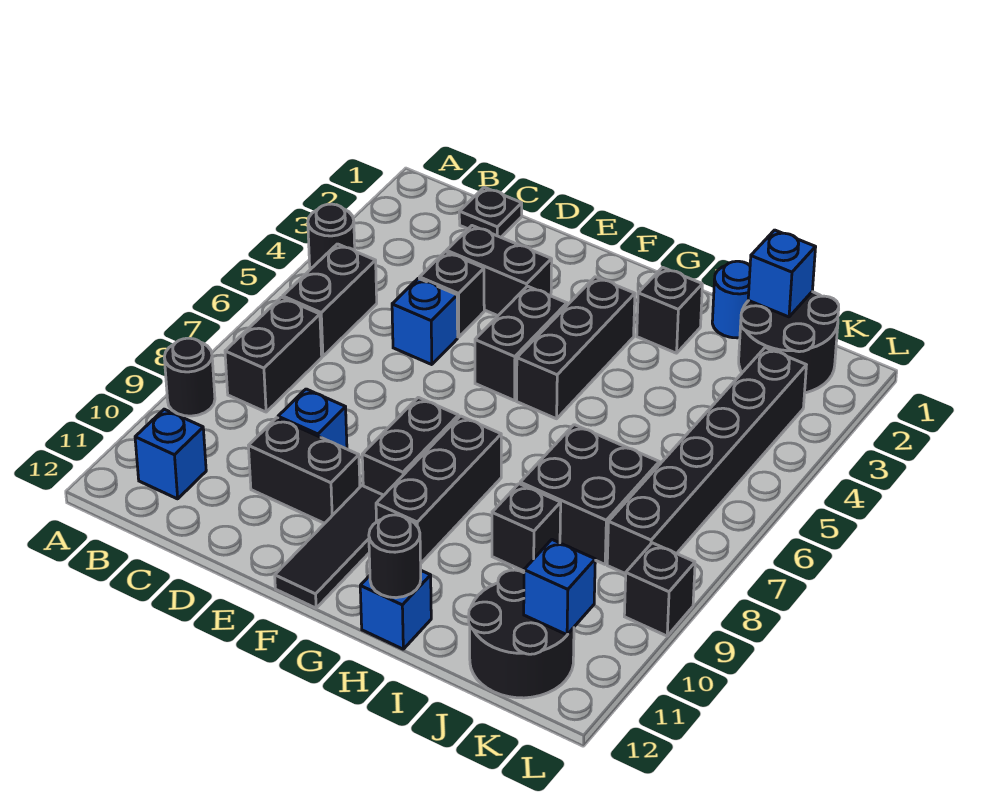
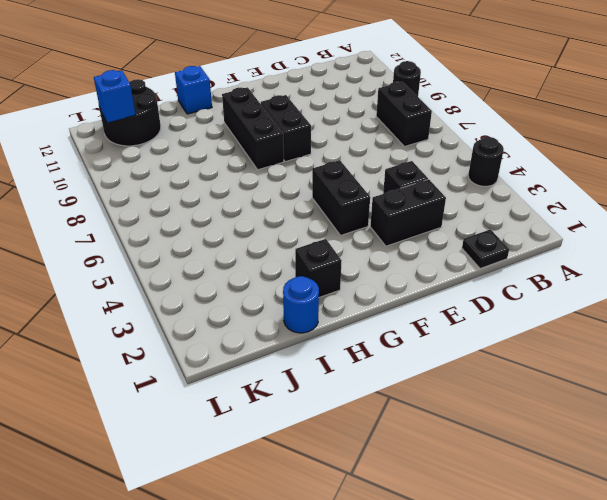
none -> black brick B5:B6 level 1
none -> blue brick B11 level 1
none -> blue brick D5 level 1

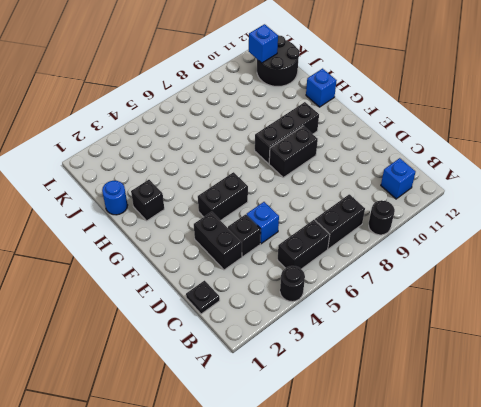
none -> blue brick D9 level 1
none -> black brick D10:E10 level 1
none -> black tile F10:F12 level 1

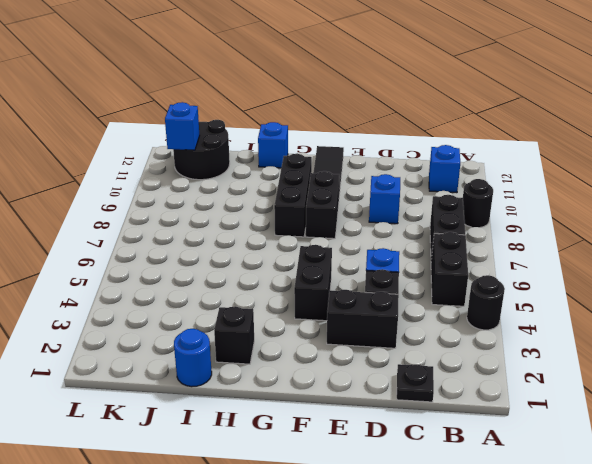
none -> black brick D10:E10 level 1
none -> black brick G3:G5 level 1
none -> black brick I7:J8 level 1

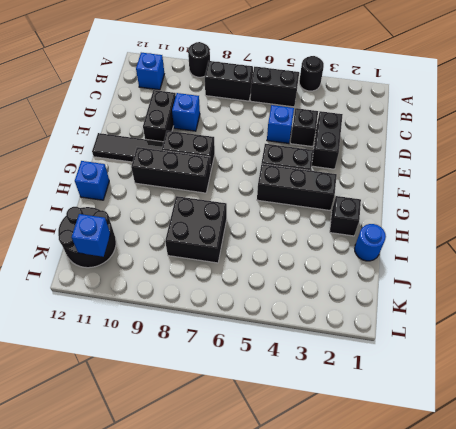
none -> black plate C1 level 1
none -> black brick I9 level 1
none -> black round brick J1:K2 level 1

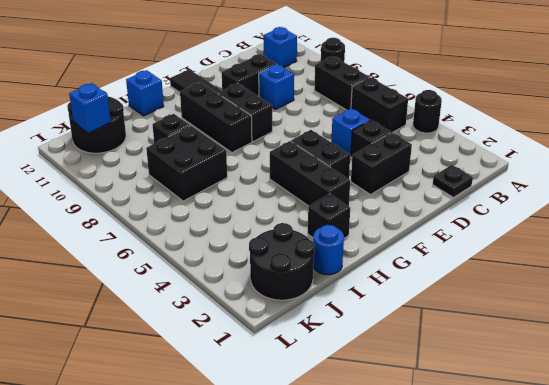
none -> black brick K3:K8 level 1
none -> black brick L9 level 1
none -> black round brick H12 level 2

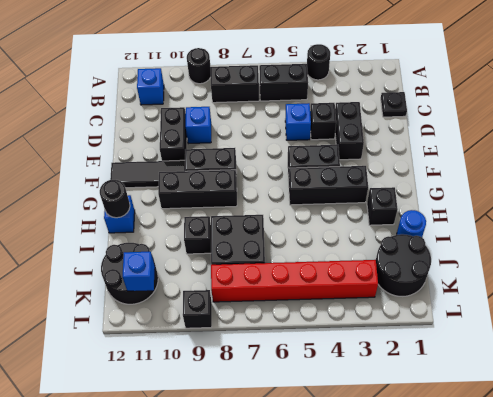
red brick K3:K8 level 1 -> black brick K3:K8 level 1
none -> blue brick J1 level 2

